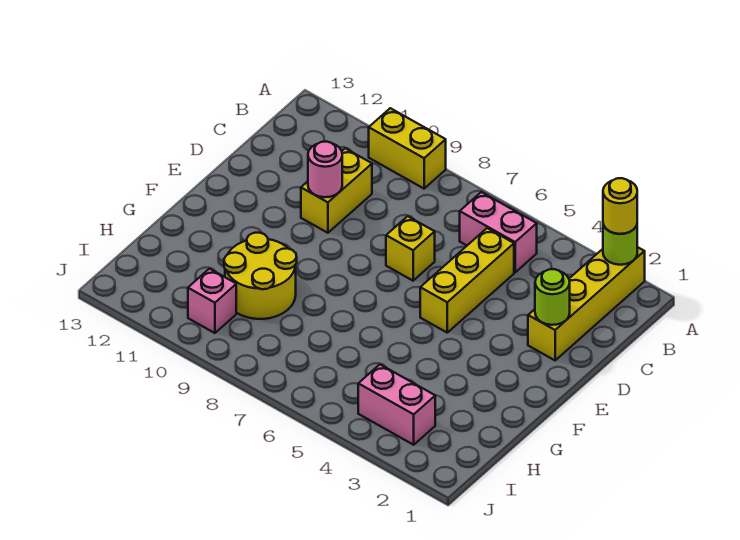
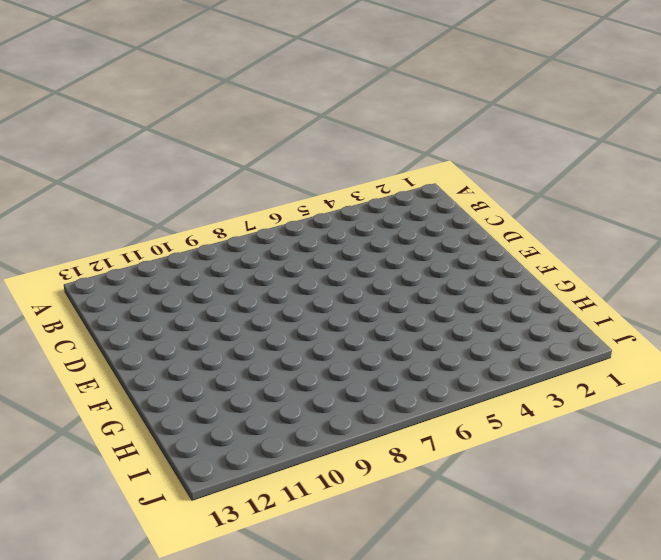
none -> yellow brick A2:D2 level 1
none -> yellow brick A9:A10 level 1
none -> pink brick B5:B6 level 1

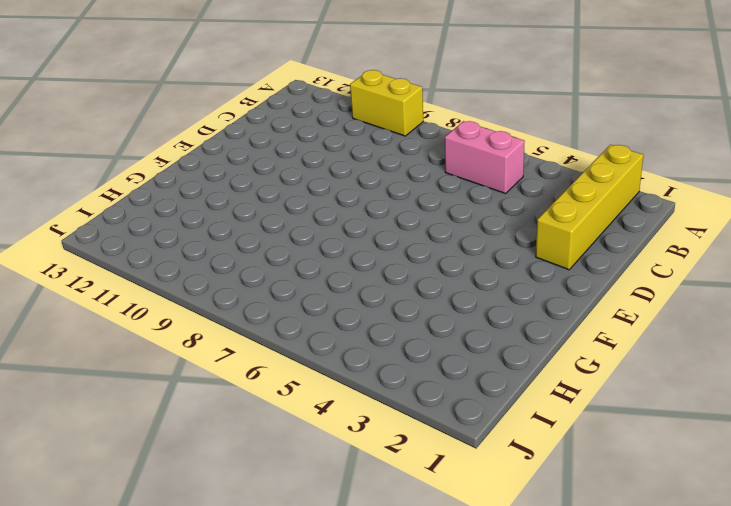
none -> yellow brick C5:E5 level 1
none -> yellow brick C10:D10 level 1
none -> yellow brick D7 level 1

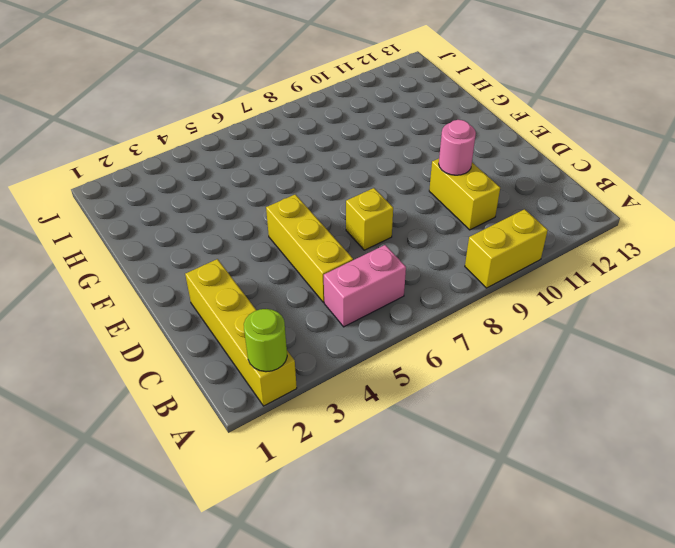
none -> yellow round brick G9:H10 level 1
none -> pink brick I3:I4 level 1
none -> pink brick I10 level 1

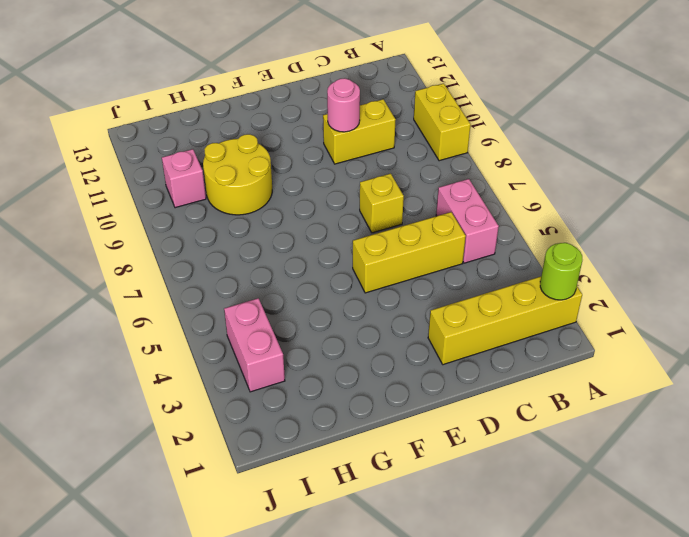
none -> lime round brick D2 level 2
none -> yellow round brick A2 level 3

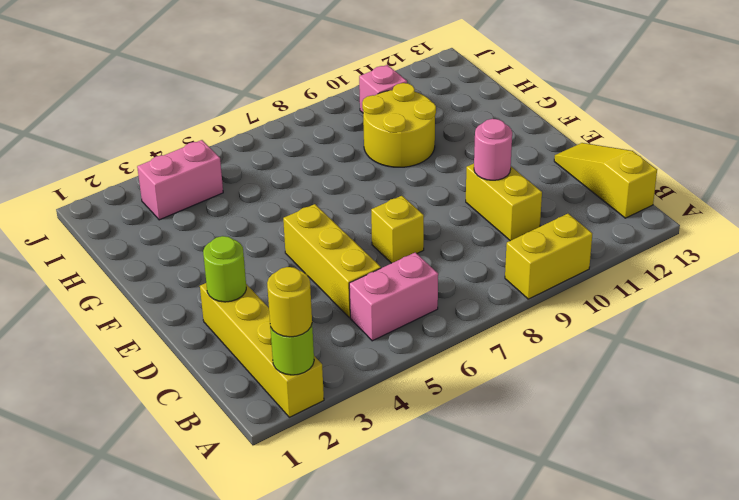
yellow slope B13:D13 level 1 top B -> none

